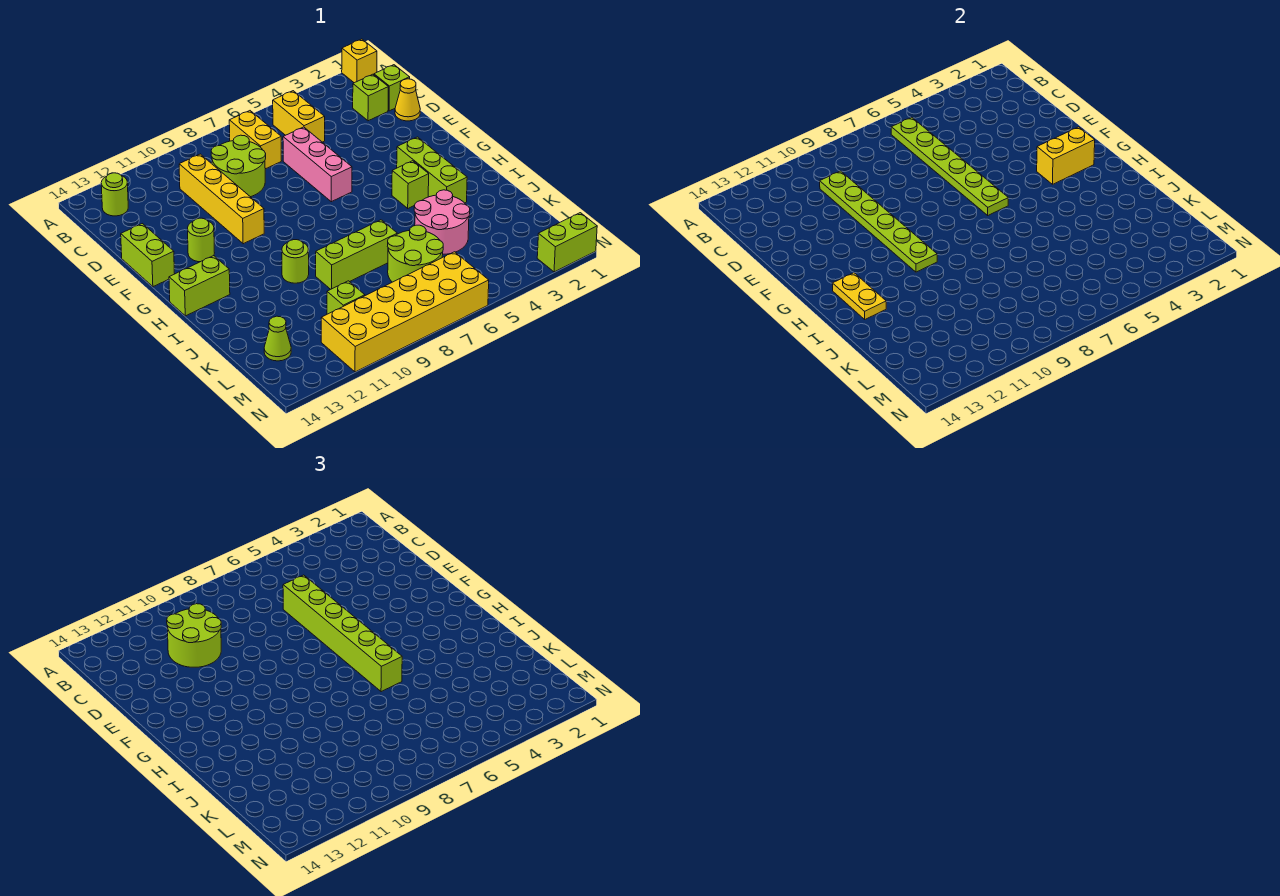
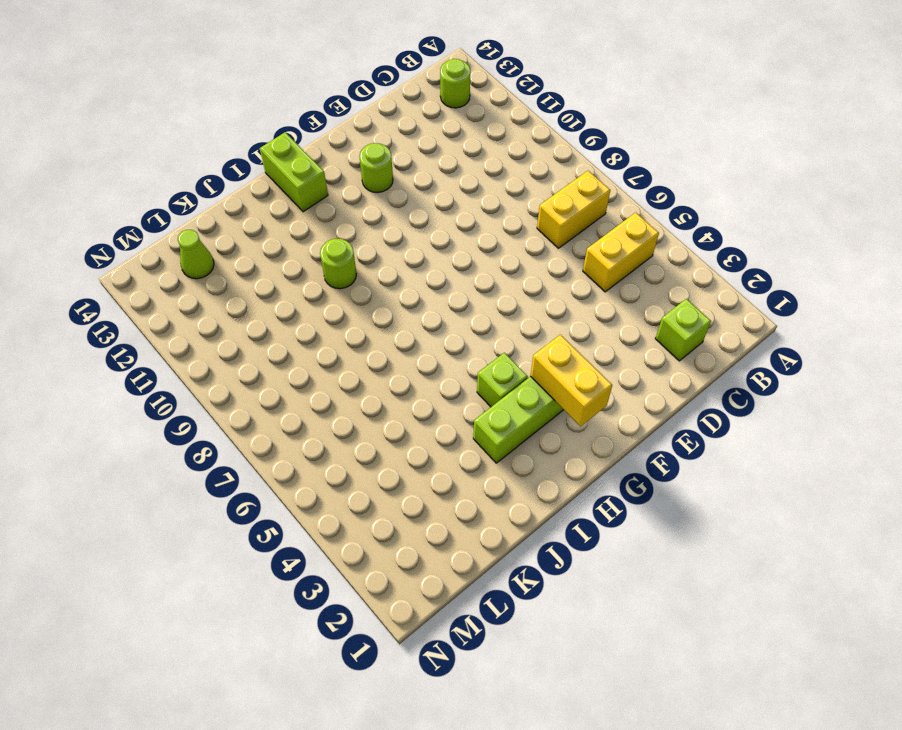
none -> yellow brick A1 level 1
none -> lime brick C1 level 1
none -> lime round brick C8:D9 level 1

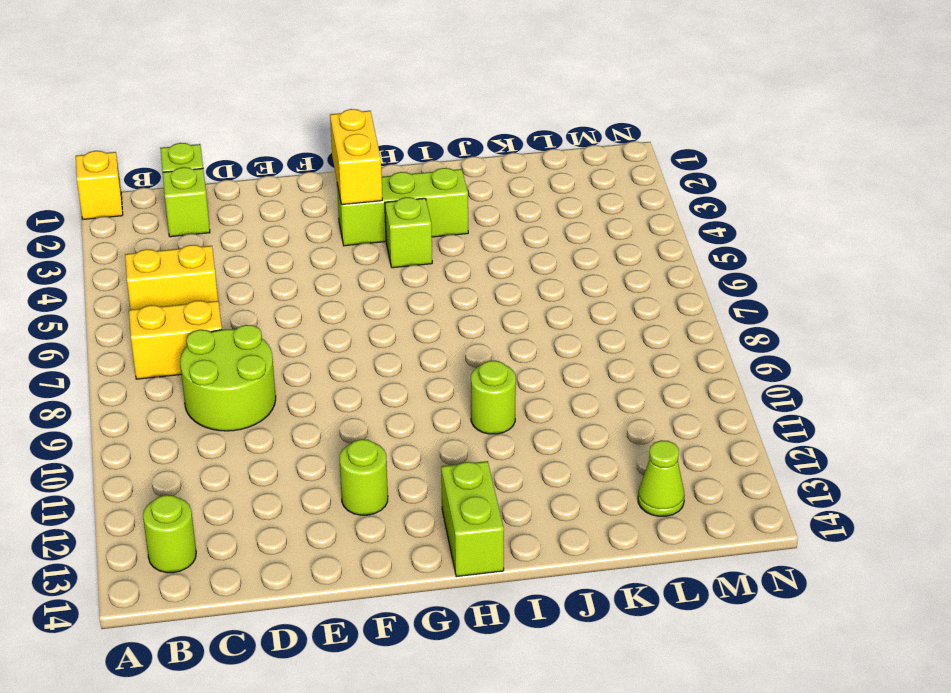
none -> yellow brick C10:F10 level 1
none -> yellow cone D1 level 1
none -> pink brick D6:F6 level 1

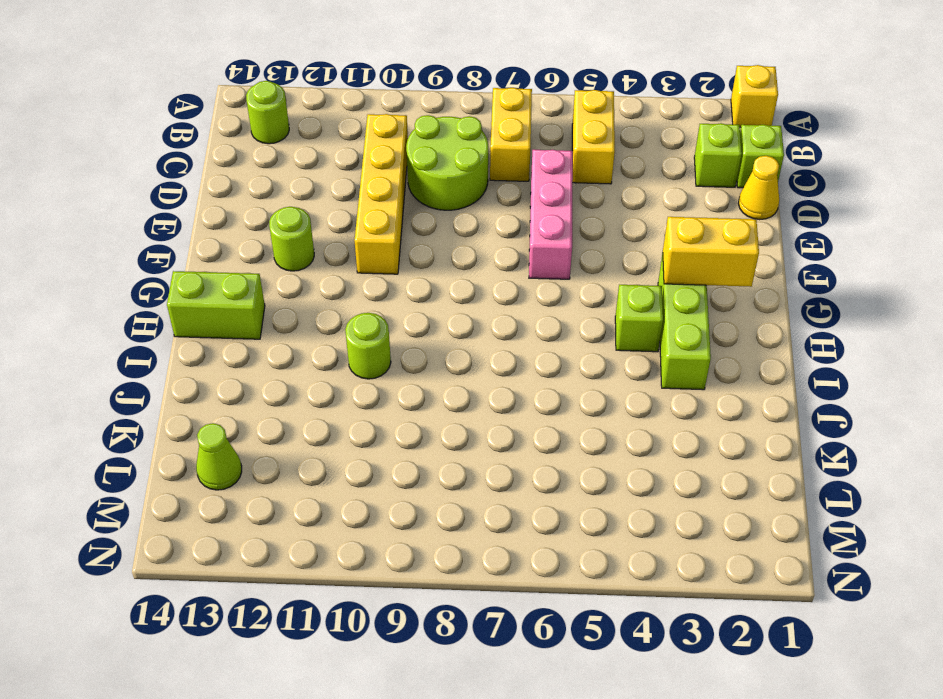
none -> lime brick E14:F14 level 1
none -> pink round brick J4:K5 level 1
none -> lime brick J7:J9 level 1

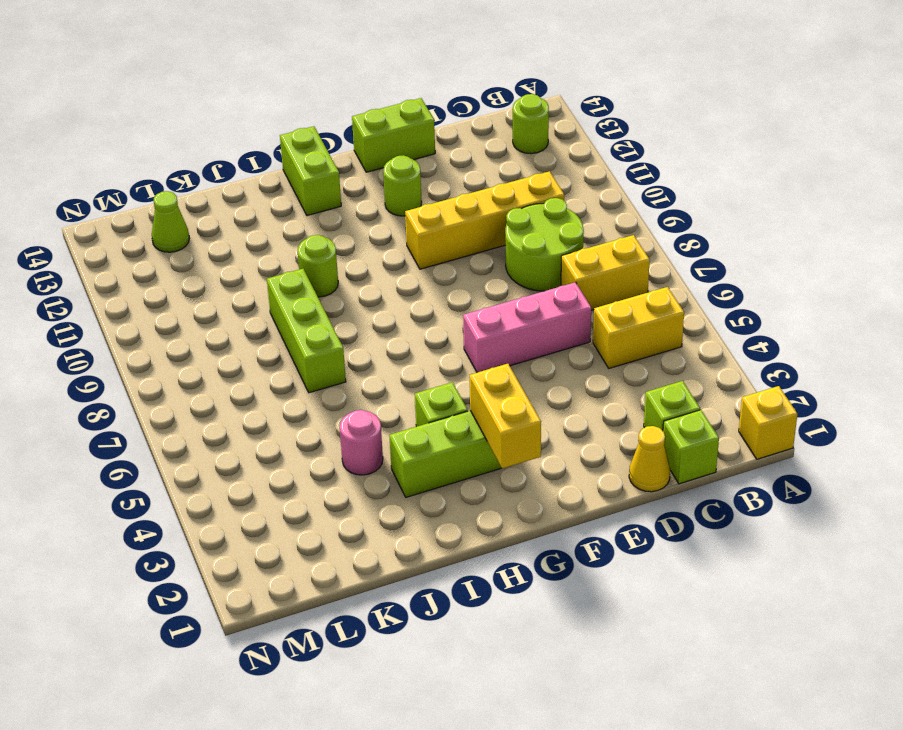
pink round brick J4 level 1 -> pink round brick J4:K5 level 1
none -> lime round brick K6:L7 level 1
none -> lime brick L10 level 1
none -> yellow brick M6:N11 level 1

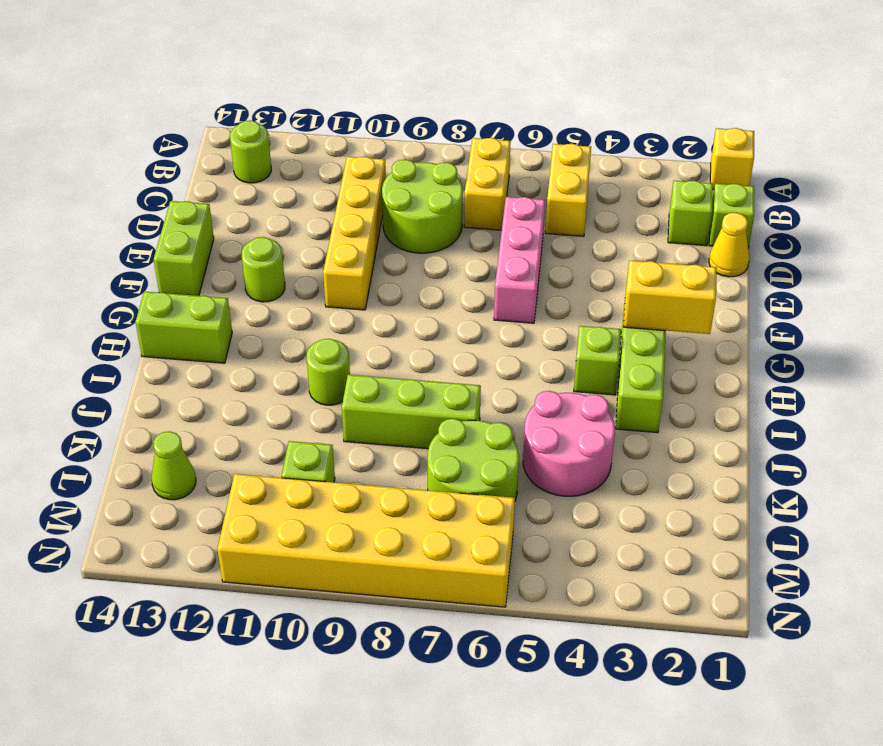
none -> lime brick N1:N2 level 1
none -> lime plate B6:G6 level 2
none -> lime plate C10:H10 level 2

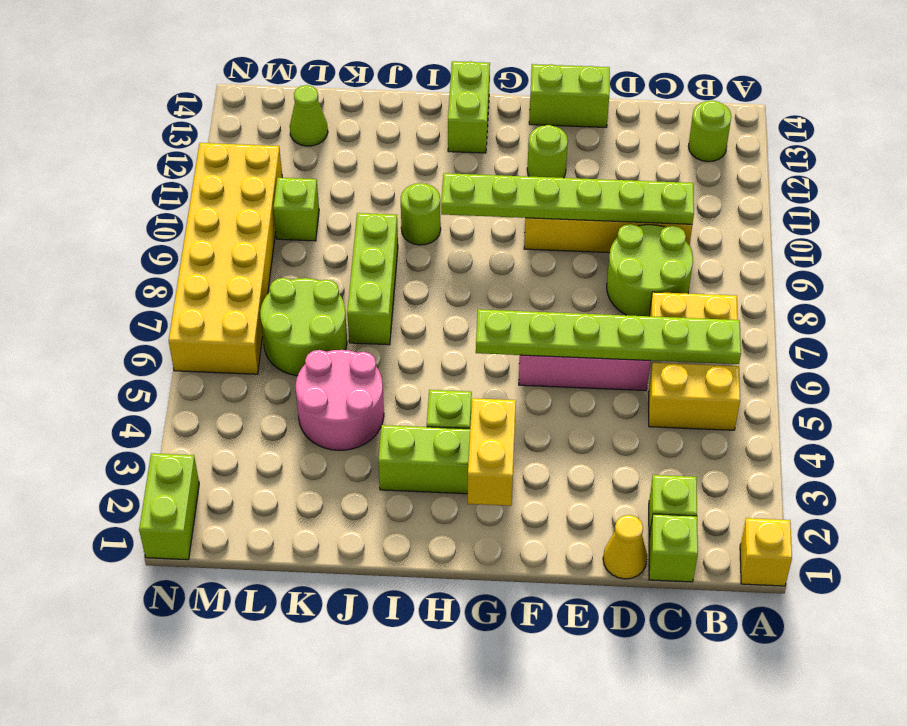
none -> yellow plate H13:I13 level 2
none -> lime round brick C10:D11 level 3
none -> lime brick D6:I6 level 3

